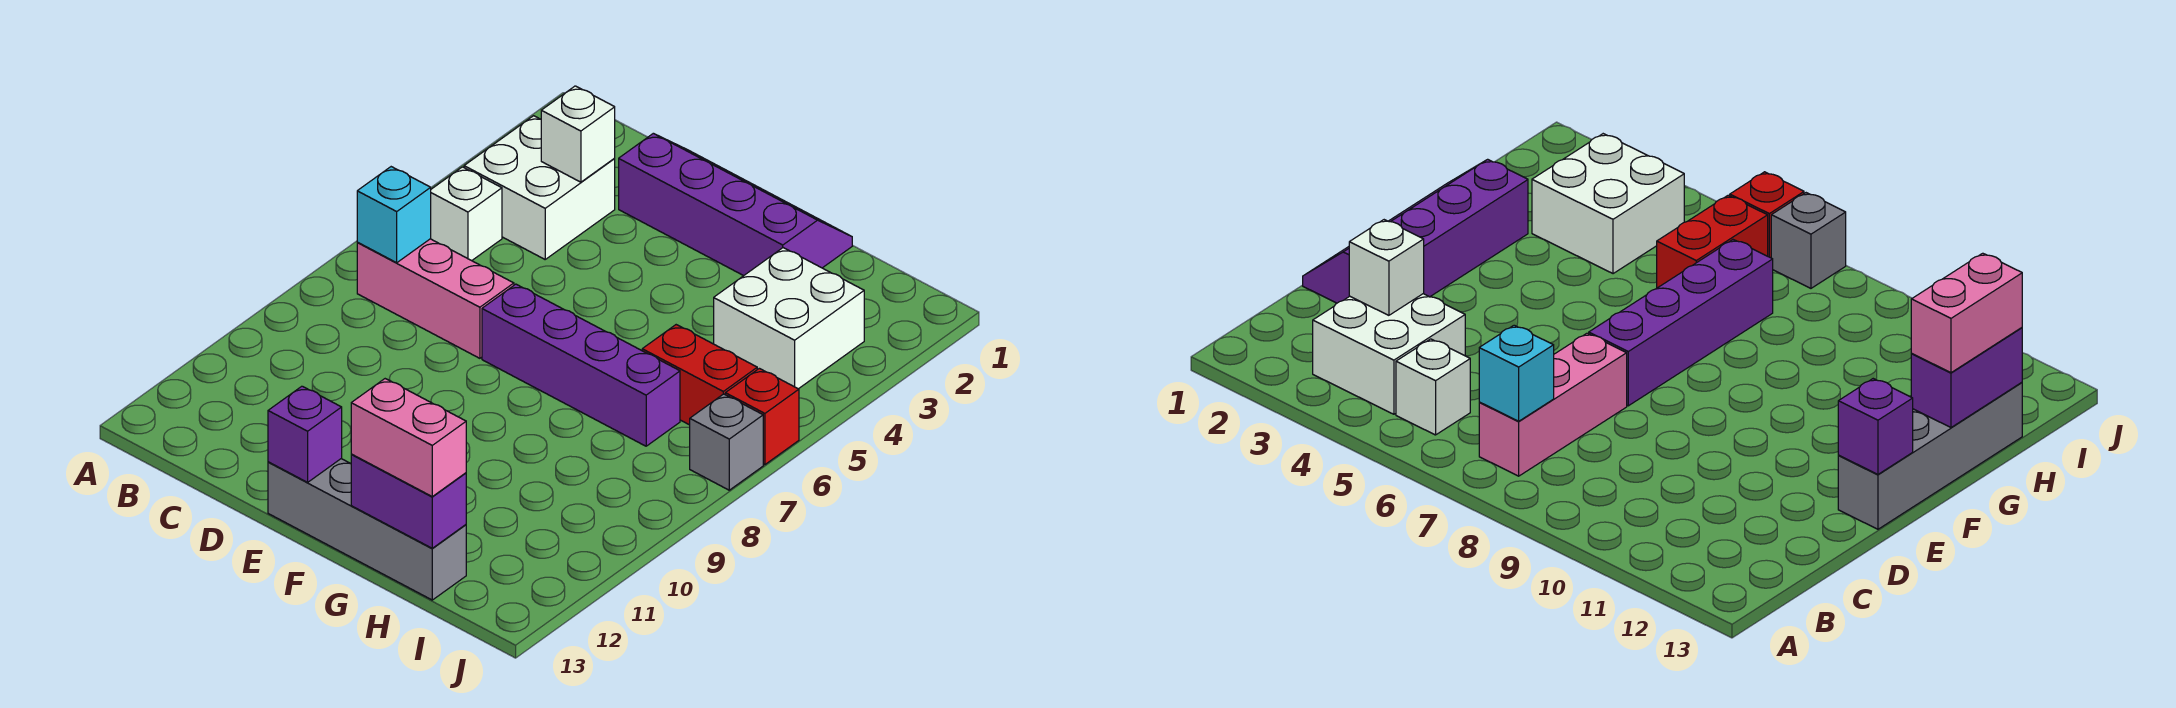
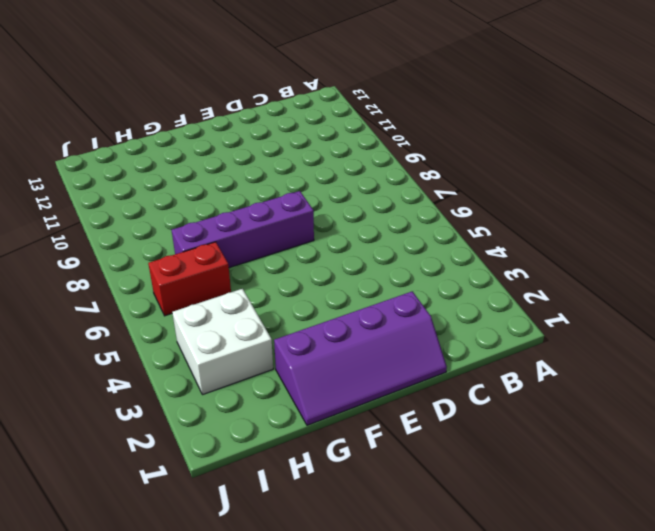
none -> white brick B3:C4 level 1
none -> white brick B5 level 1
none -> pink brick B7:D7 level 1

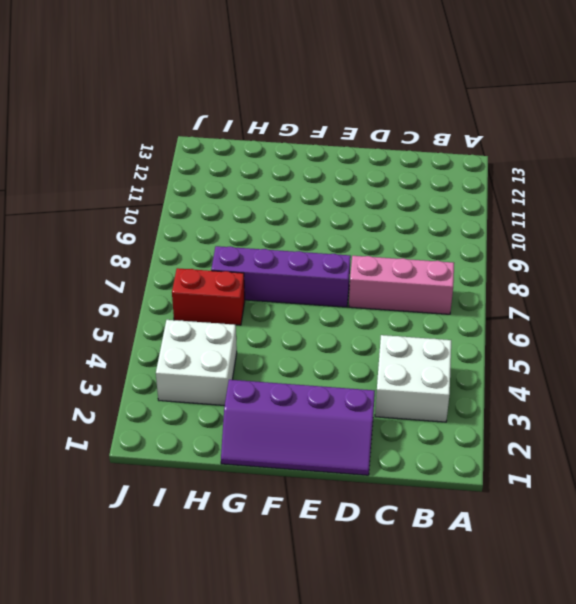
none -> white brick B5 level 1
none -> grey brick E13:H13 level 1
none -> red brick J6 level 1

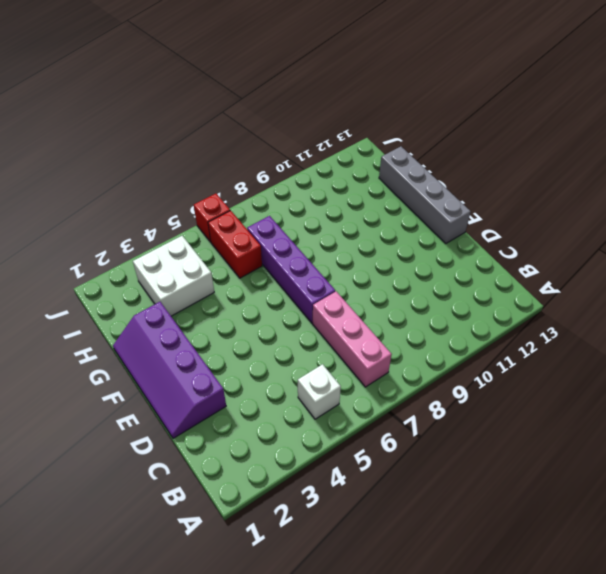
none -> white brick B3:C4 level 1
none -> grey brick J7 level 1
none -> cyan brick B7 level 2

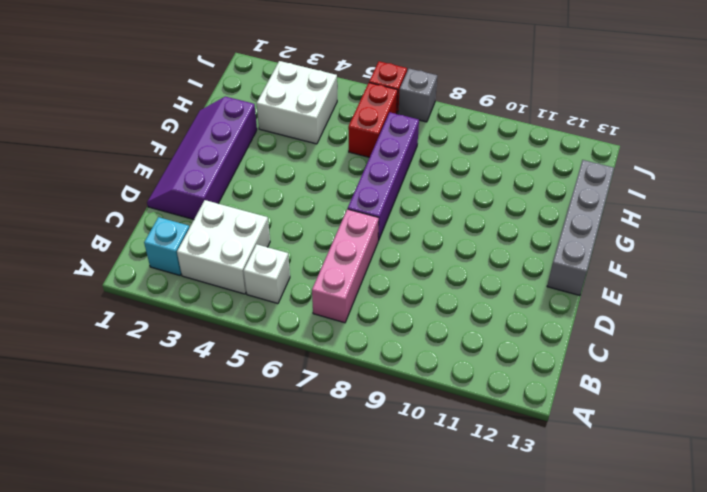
cyan brick B2 level 1 -> cyan brick B7 level 2
none -> white brick C3 level 2
none -> purple brick E13 level 2
none -> purple brick G13:H13 level 2

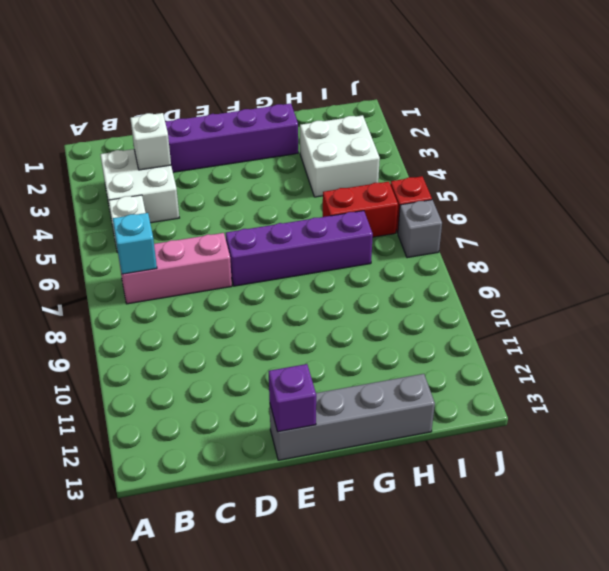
none -> purple brick G13:H13 level 2
none -> pink brick G13:H13 level 3

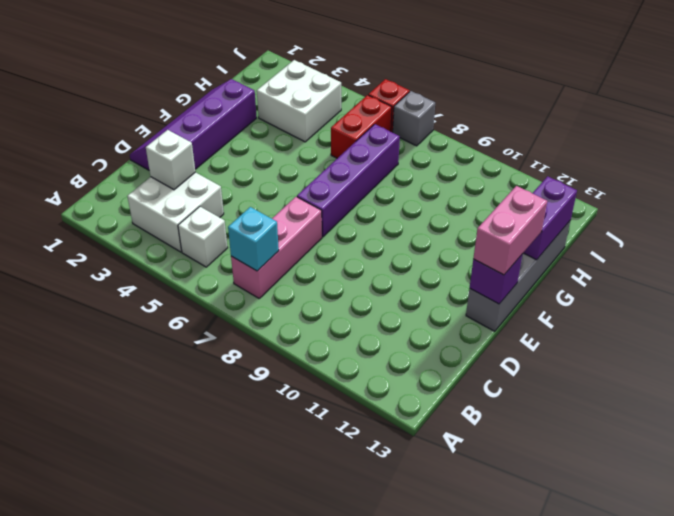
pink brick E13:F13 level 3 -> pink brick G13:H13 level 3

